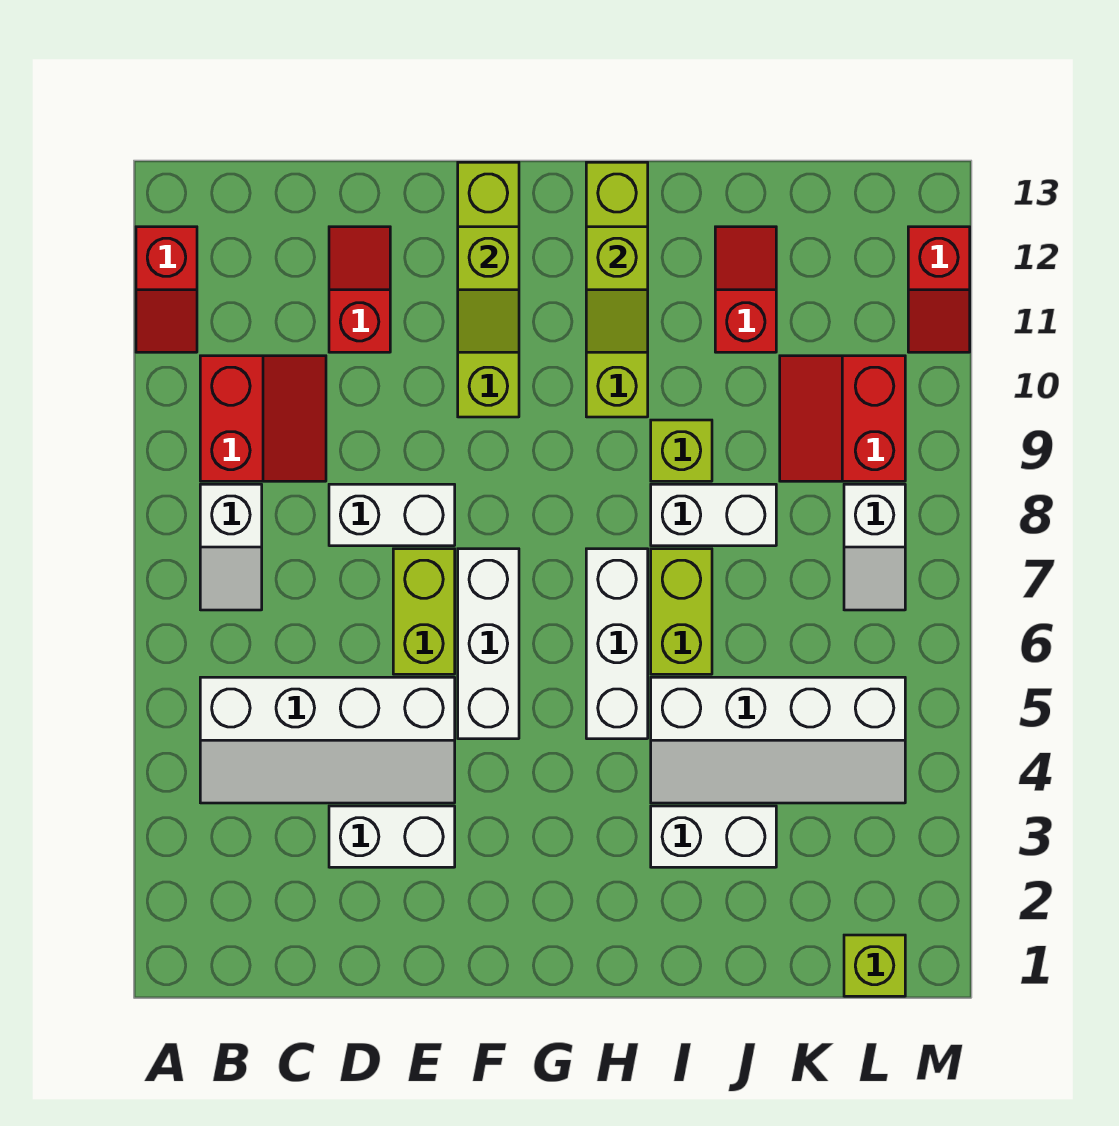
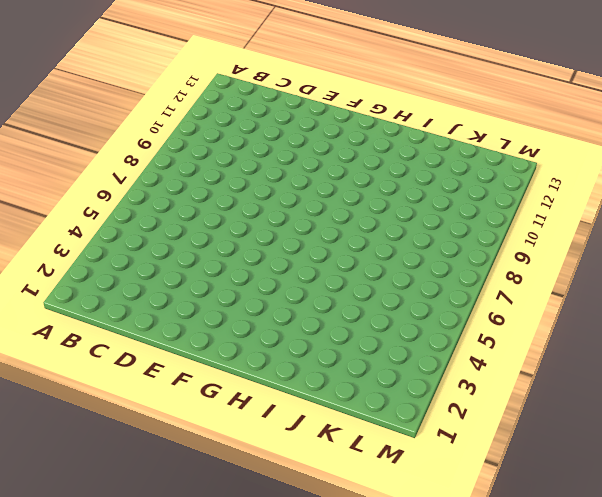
none -> red slope A11:A12 level 1 top 12
none -> white slope B4:E5 level 1 top 5
none -> white slope B7:B8 level 1 top 8

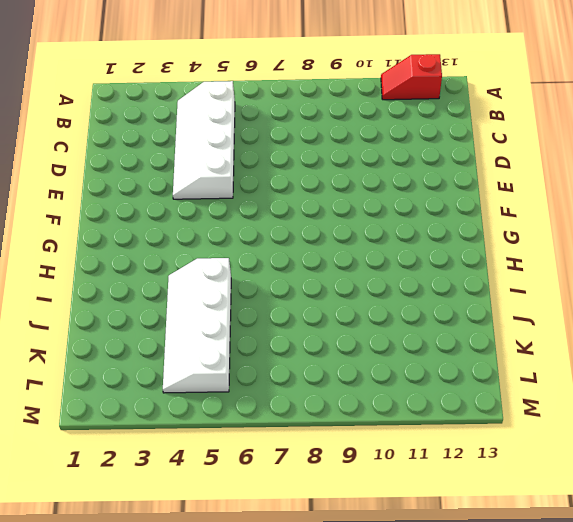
none -> white slope B7:B8 level 1 top 8
none -> red slope B9:C10 level 1 top B
none -> white brick D3:E3 level 1

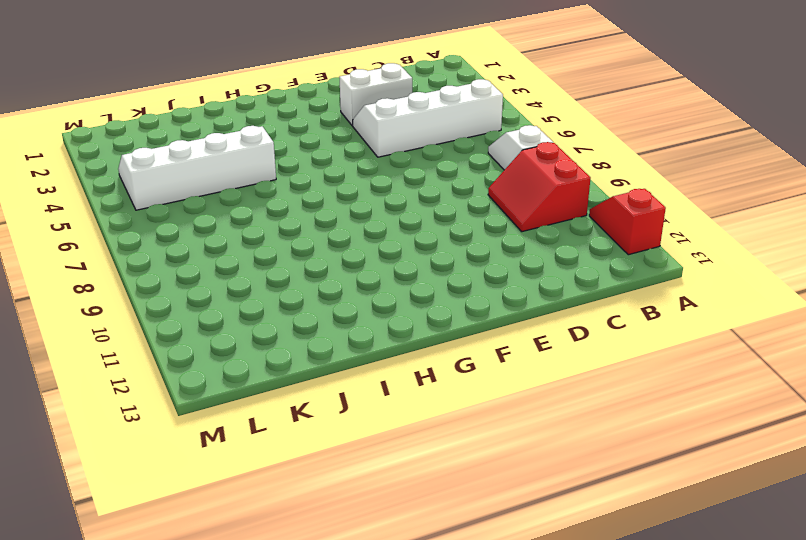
none -> white brick D8:E8 level 1
none -> red slope D11:D12 level 1 top 11
none -> lime brick E6:E7 level 1

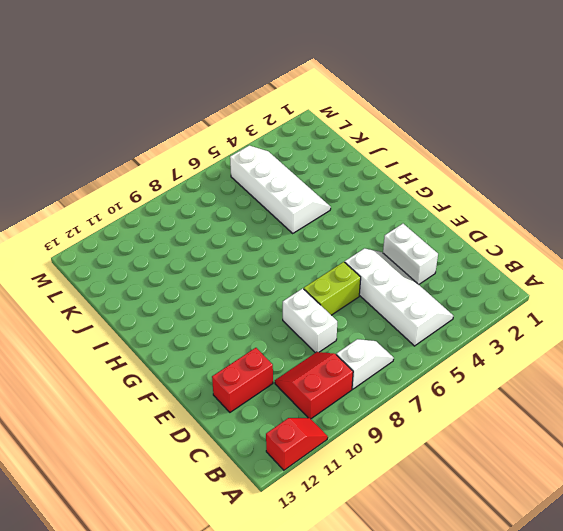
red brick D11:D12 level 1 -> red slope D11:D12 level 1 top 11
none -> white brick F5:F7 level 1
none -> lime brick F10:F13 level 1
none -> white brick H5:H7 level 1

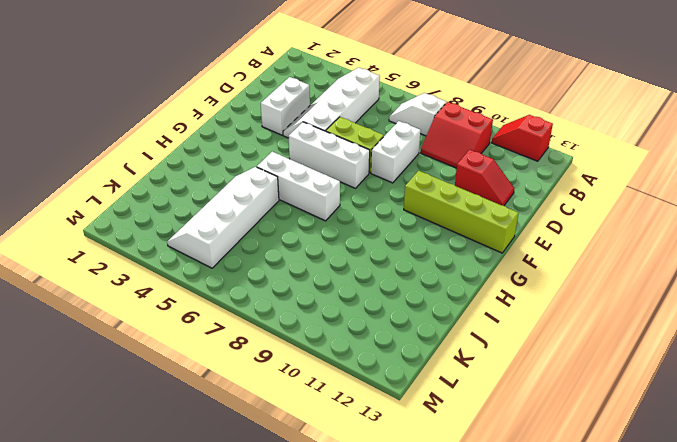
none -> lime brick H10:H13 level 1
none -> white brick I3:J3 level 1
none -> lime brick I6:I7 level 1

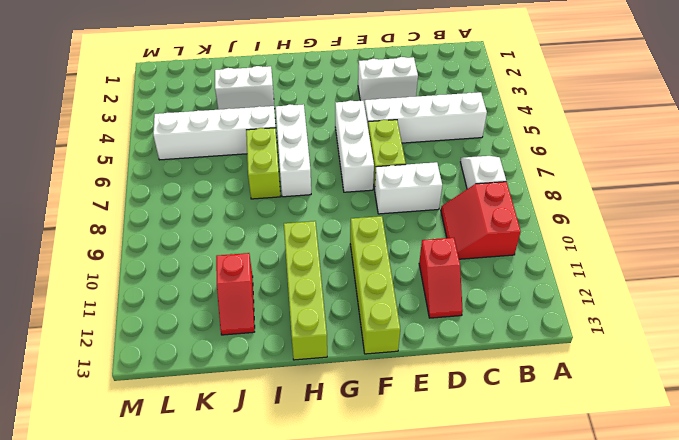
none -> red slope A11:A12 level 1 top 12
none -> white brick I8:J8 level 1
none -> lime brick I9 level 1

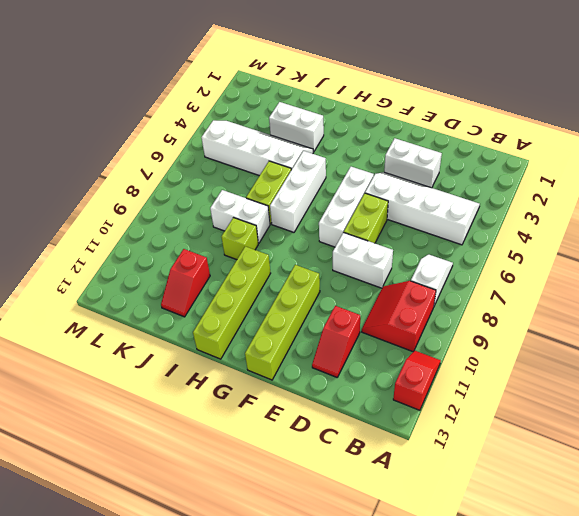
none -> red slope K9:L10 level 1 top L
none -> lime brick L1 level 1
none -> white slope L7:L8 level 1 top 8

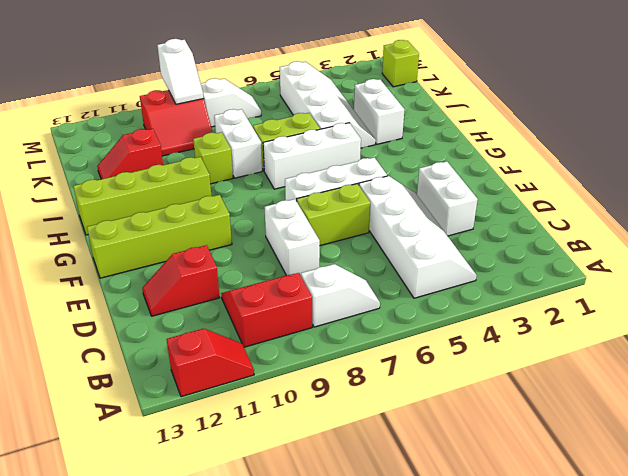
white slope L9:M9 level 2 top M -> none
none -> red slope M11:M12 level 1 top 12
none -> lime slope F11:F12 level 2 top 12
none -> lime slope H11:H12 level 2 top 12

